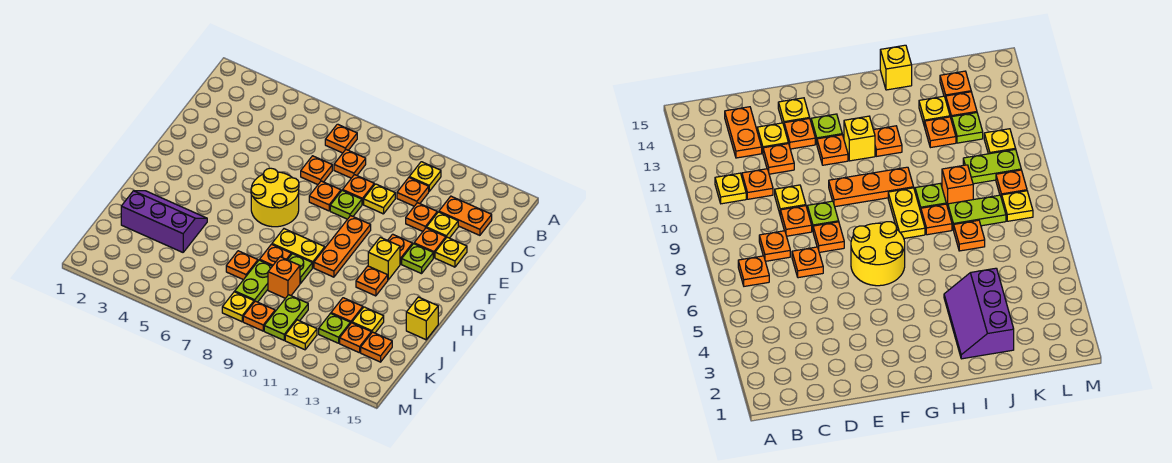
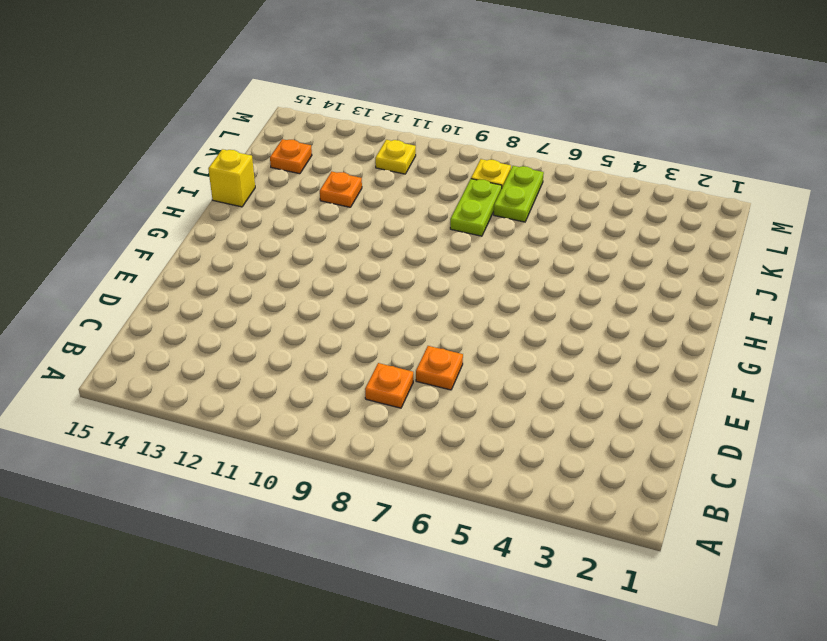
lime plate K7:L7 level 1 -> lime plate K10:L10 level 1
none -> orange plate B7 level 1
none -> yellow plate B11 level 1
none -> orange plate C11 level 1
none -> orange plate C13:C14 level 1

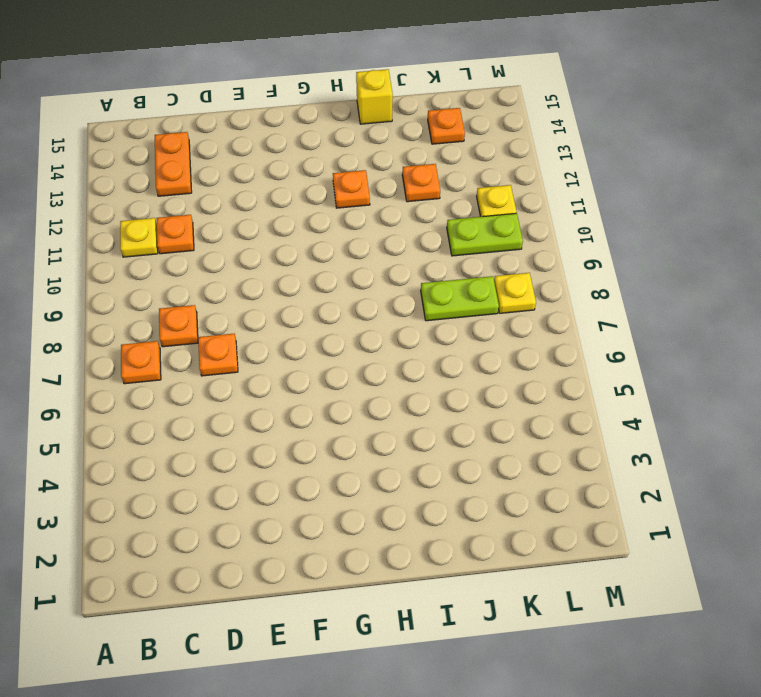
none -> orange plate D9 level 1
none -> yellow plate D10 level 1
none -> orange plate D12 level 1
none -> yellow plate D13 level 1

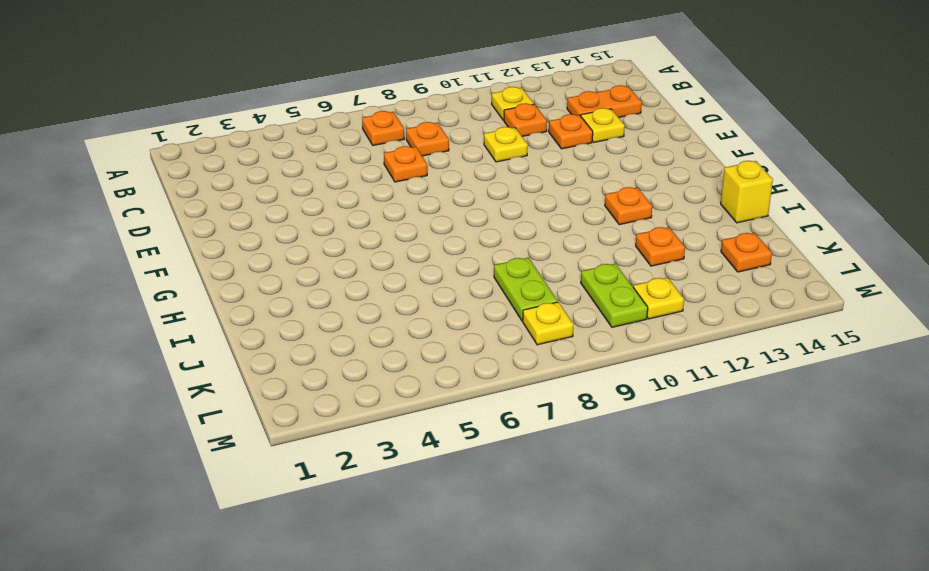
none -> orange plate D9 level 1
none -> orange plate E8 level 1
none -> lime plate E9 level 1
none -> orange plate E13 level 1

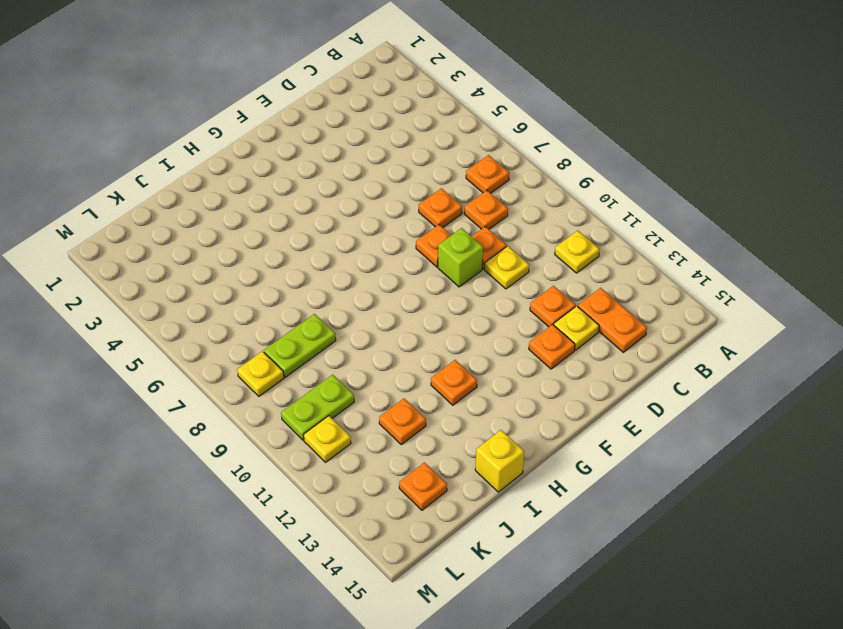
lime brick E9 level 1 -> lime plate E9 level 1
none -> orange plate C11 level 1
none -> yellow plate E14 level 1
none -> yellow round brick F6:G7 level 1
none -> orange plate F10:H10 level 1

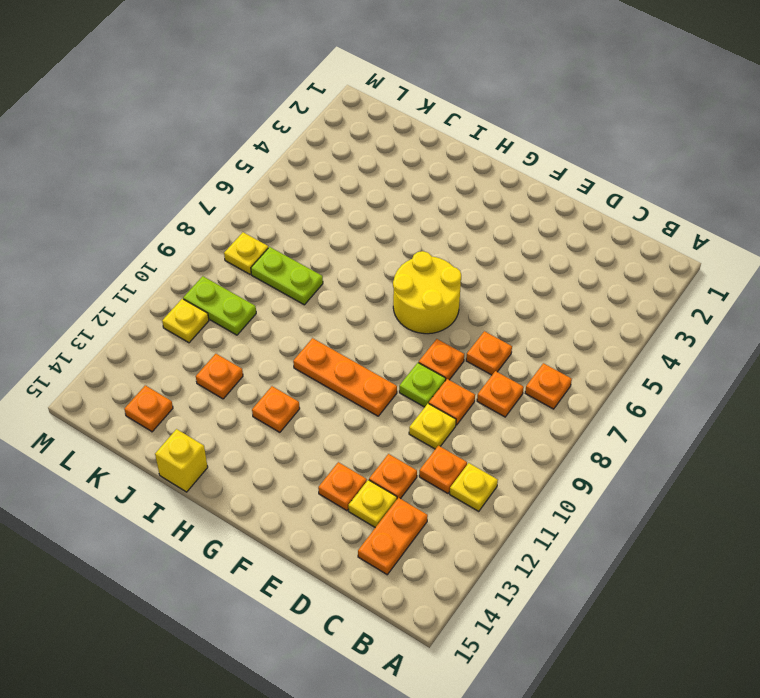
none -> yellow plate E14 level 1
none -> orange plate F12 level 1
none -> lime plate F13 level 1
none -> yellow brick G12 level 1

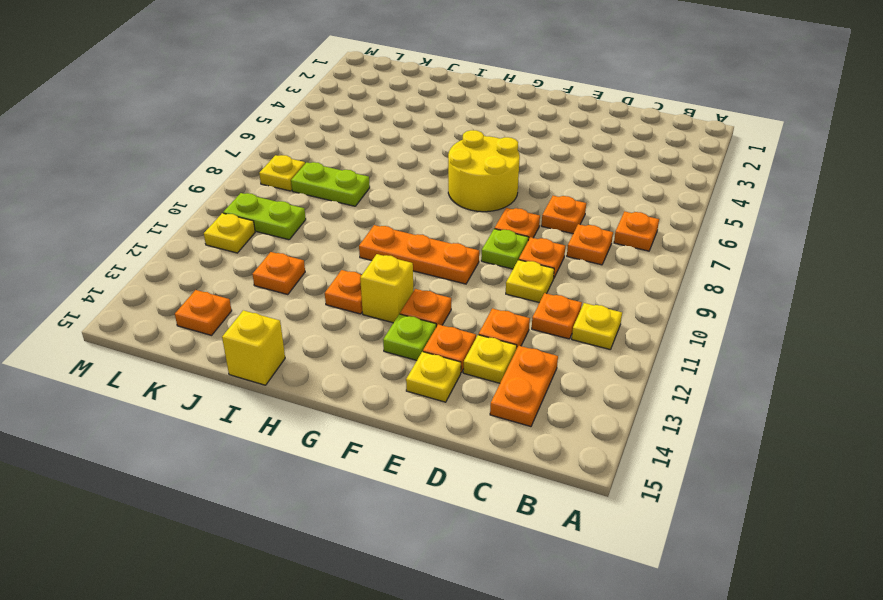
none -> yellow plate H8:H9 level 1
none -> purple slope I2:J4 level 1 top J
none -> orange plate I8 level 1
none -> lime plate I9 level 1

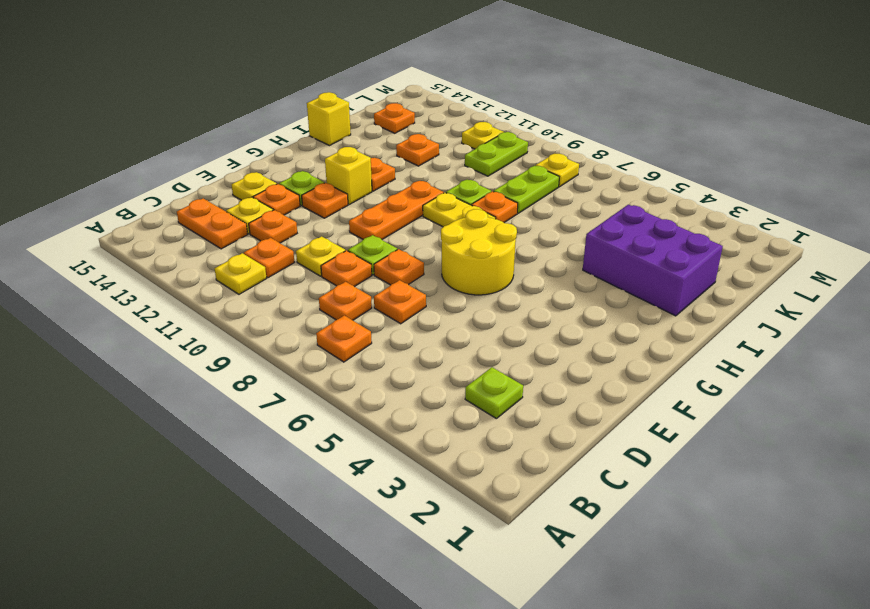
lime plate C3 level 1 -> lime plate K12 level 1
purple brick I2:J4 level 1 -> purple slope I2:J4 level 1 top J
none -> orange plate J7 level 1
none -> orange brick J9 level 1
none -> yellow plate J13 level 1
none -> orange plate K13 level 1

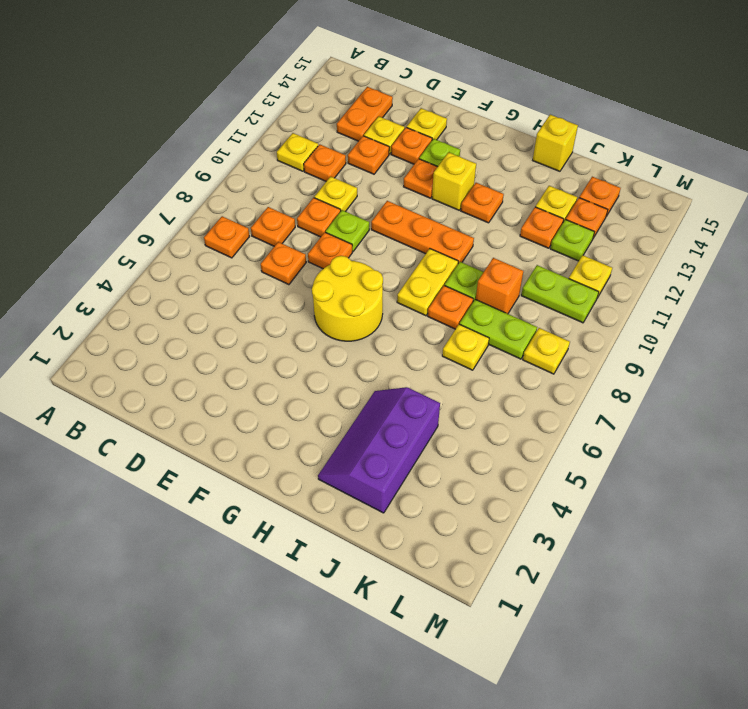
yellow plate J7 level 1 -> orange plate J7 level 1
none -> orange plate L9 level 1

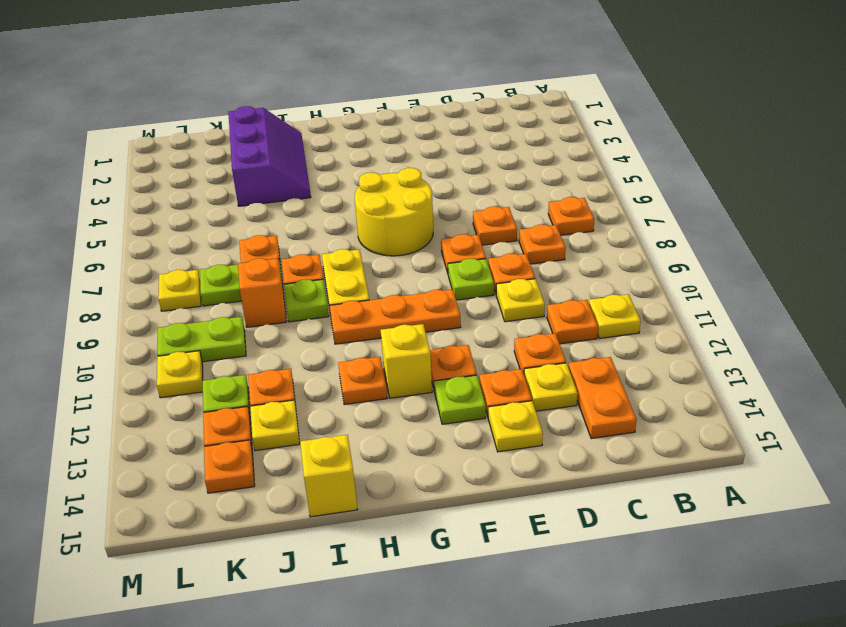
none -> orange plate L9 level 1

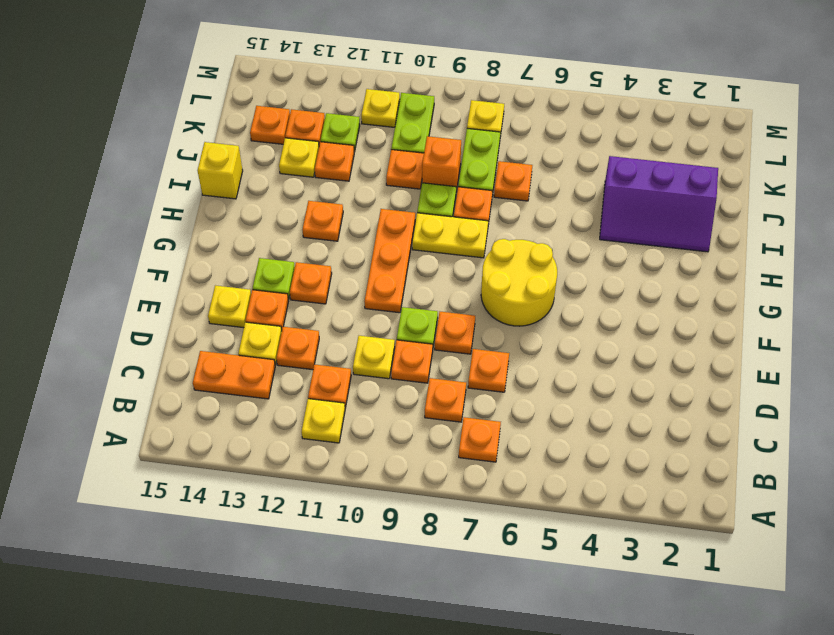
orange plate J10 level 1 -> orange plate L9 level 1
none -> yellow brick G12 level 1

